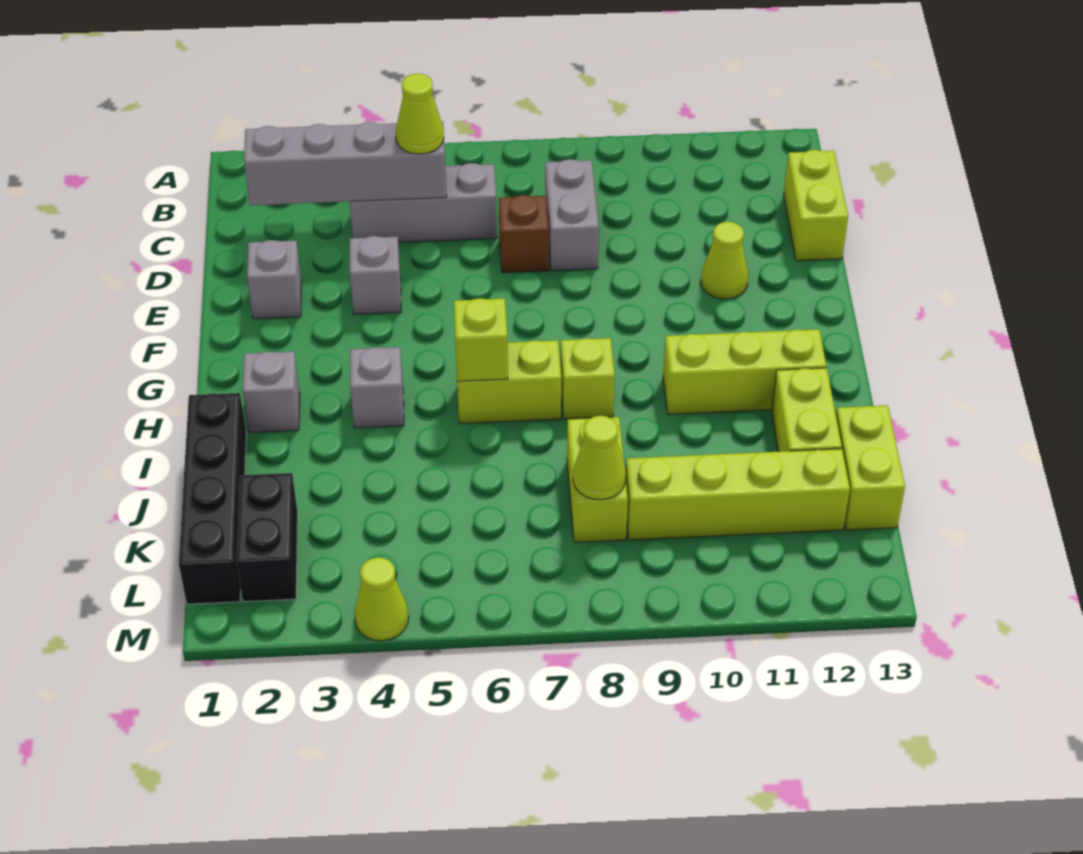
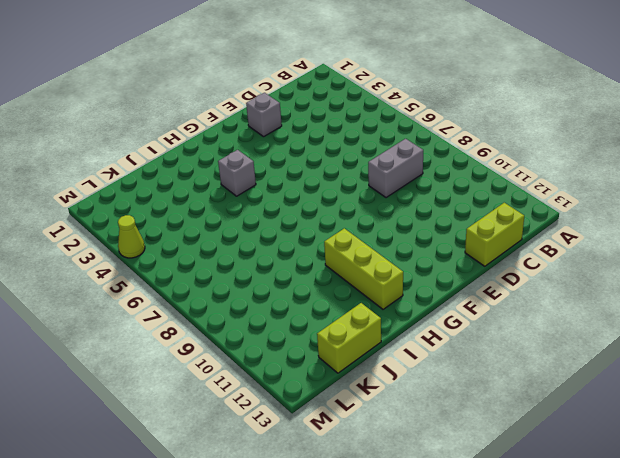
none -> grey brick C4:C6 level 1
none -> brown brick D7 level 1
none -> grey brick E4 level 1

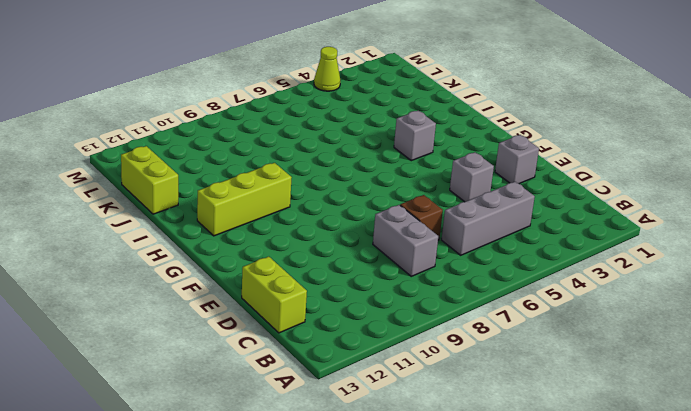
none -> lime cone E11 level 1
none -> grey brick H2 level 1
none -> lime brick H6:H7 level 1

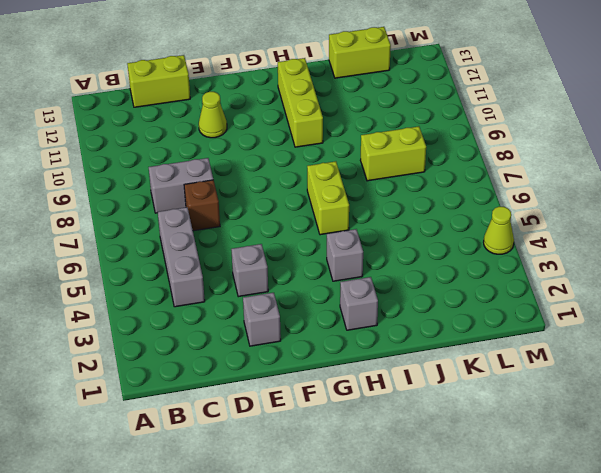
none -> lime brick H8 level 1
none -> black brick I1:L1 level 1
none -> lime brick I12:J12 level 1

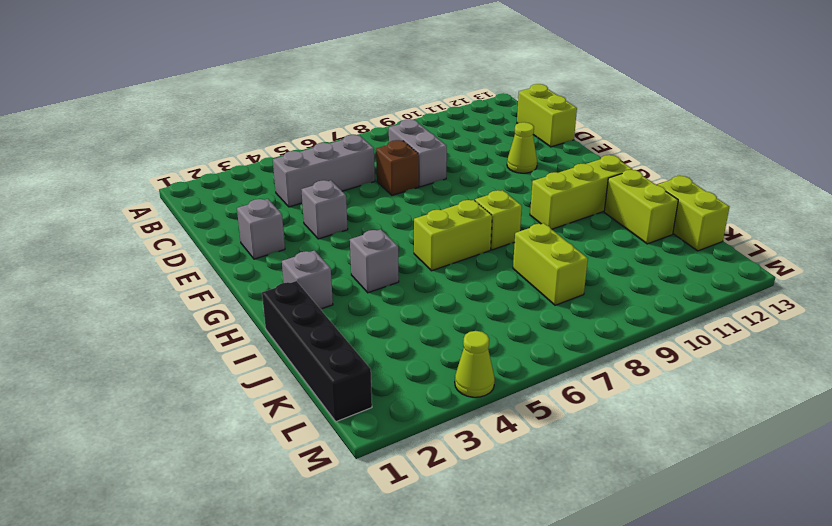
none -> black brick K2:L2 level 1
none -> lime brick K9:K12 level 1
none -> grey brick C2:C5 level 2

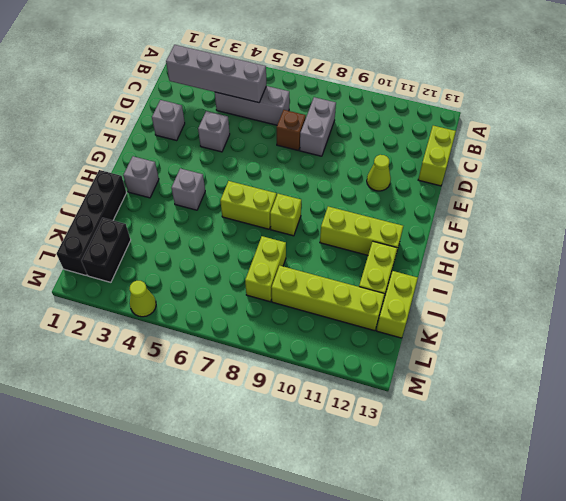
none -> lime brick H6 level 2
none -> lime cone K8 level 2
none -> lime cone C5 level 3

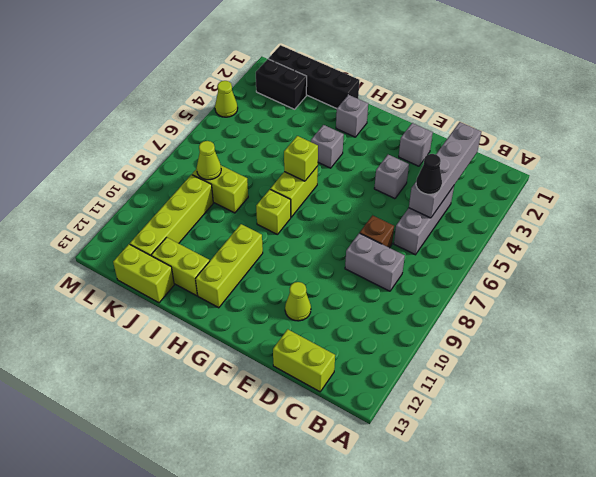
black cone C5 level 3 -> lime cone C5 level 3

